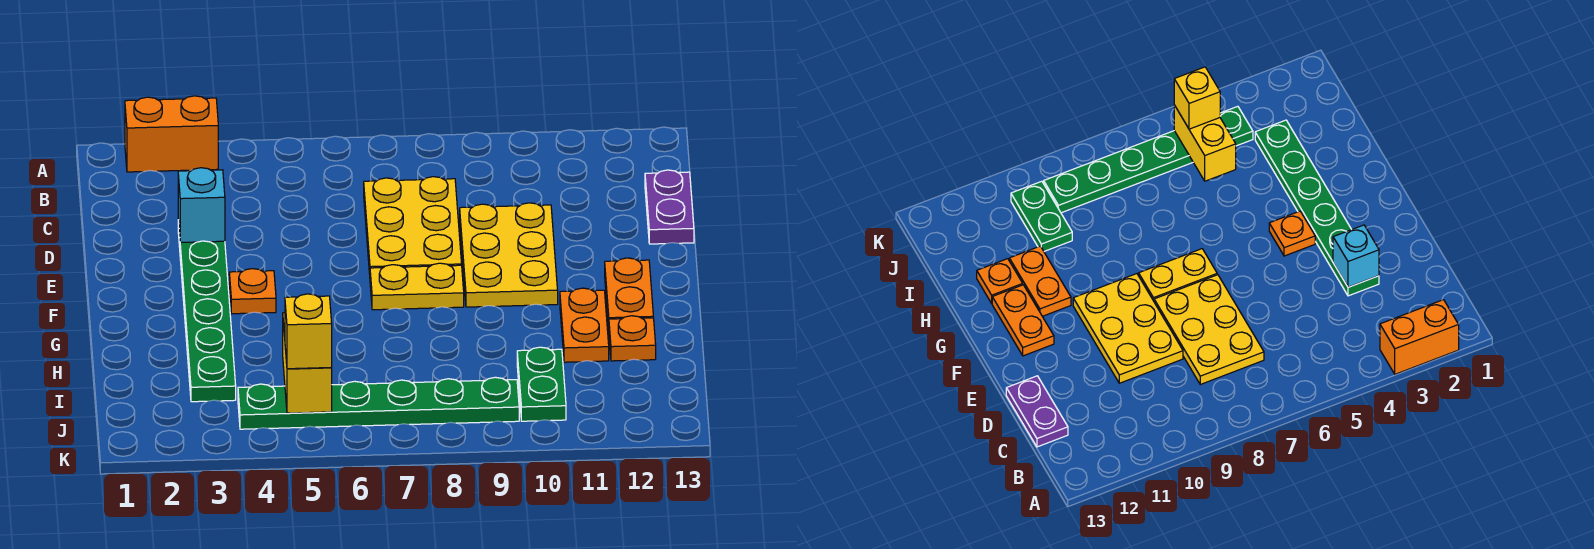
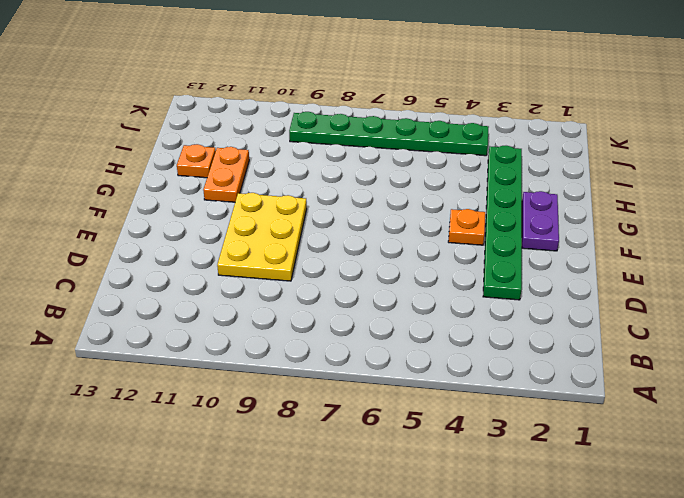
purple plate F2:G2 level 1 -> purple plate C13:D13 level 1
none -> orange brick A2:A3 level 1
none -> yellow plate C7:E8 level 1
none -> yellow plate F7:F8 level 1

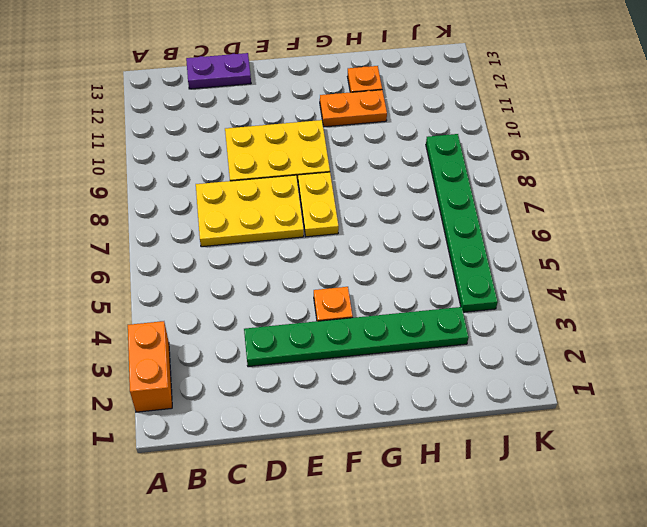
none -> orange plate F12:G12 level 1
none -> green plate I10:J10 level 1
none -> cyan brick D3 level 2

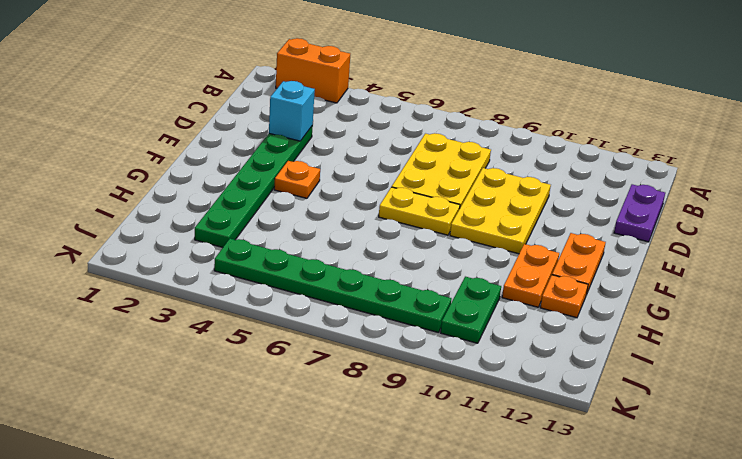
none -> yellow brick I5:J5 level 2
none -> yellow brick J5 level 3

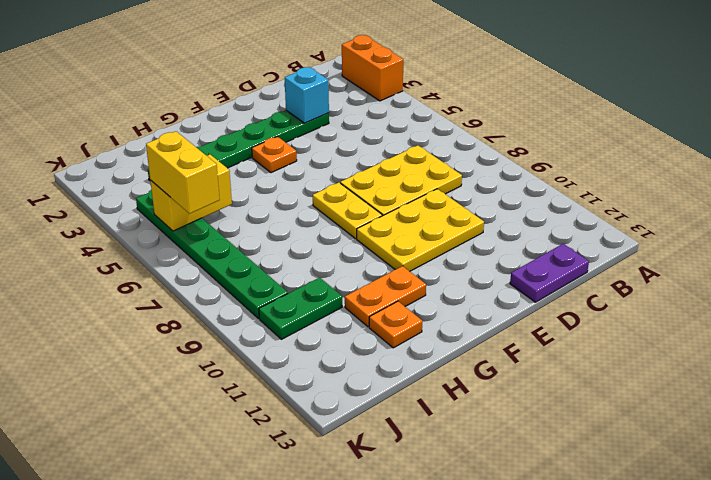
yellow brick J5:J6 level 3 -> yellow brick J5 level 3
none -> orange plate F12:G12 level 1

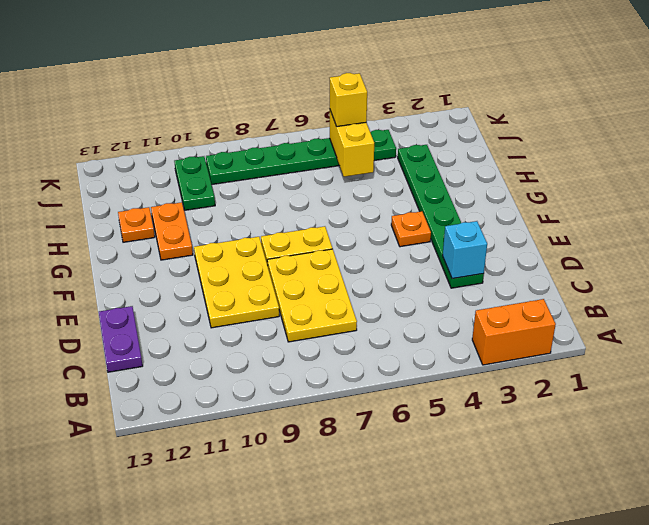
none -> orange plate F12:G12 level 1

